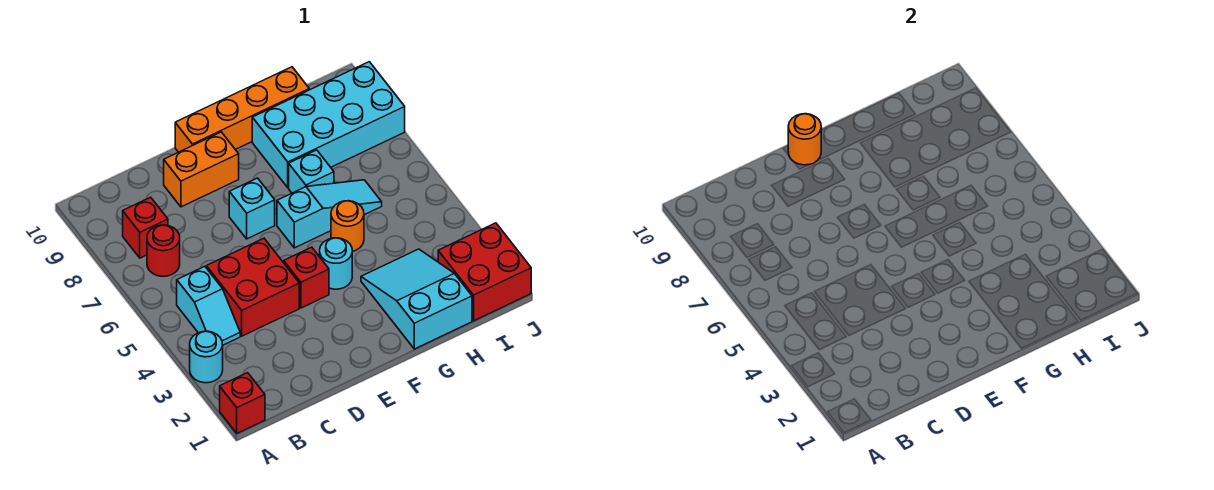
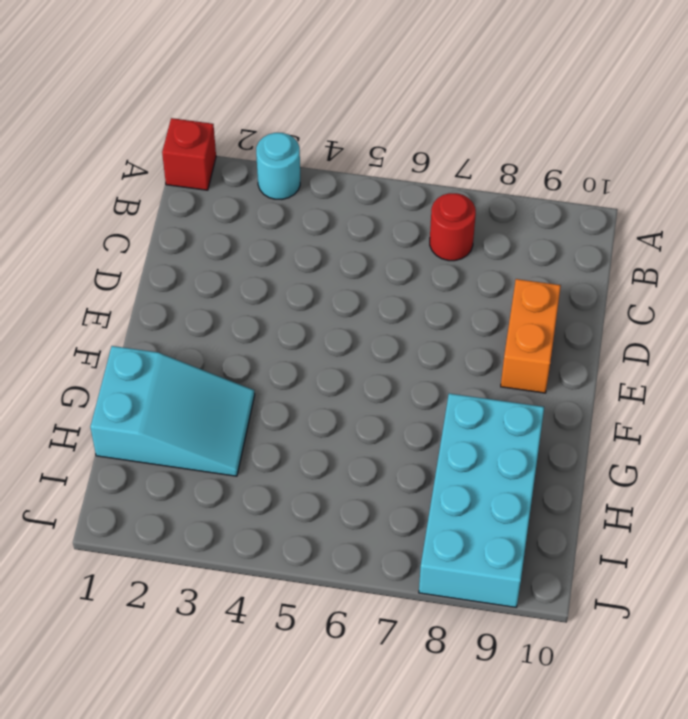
none -> cyan slope B4:B5 level 1 top 5
none -> red brick B8 level 1
none -> red brick C4:D5 level 1

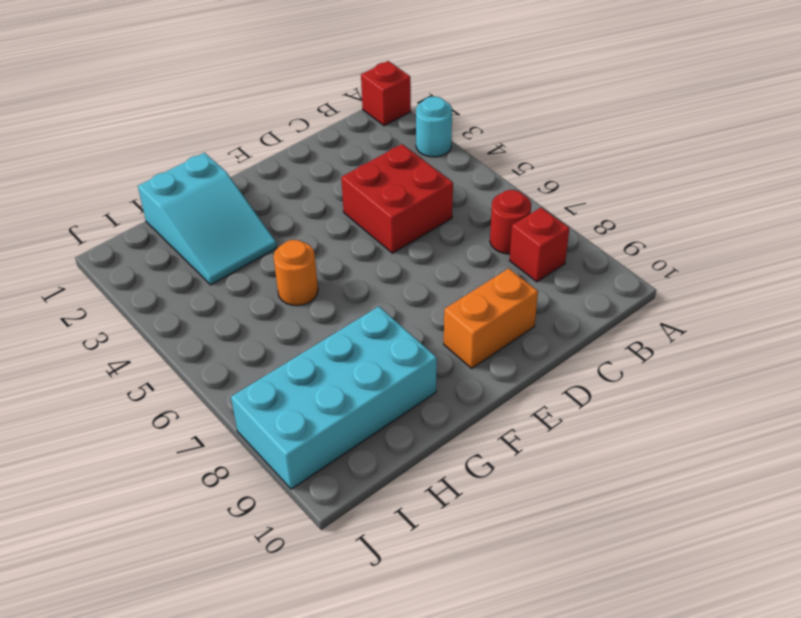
none -> cyan slope B4:B5 level 1 top 5
none -> red brick E4 level 1
none -> cyan brick E7 level 1

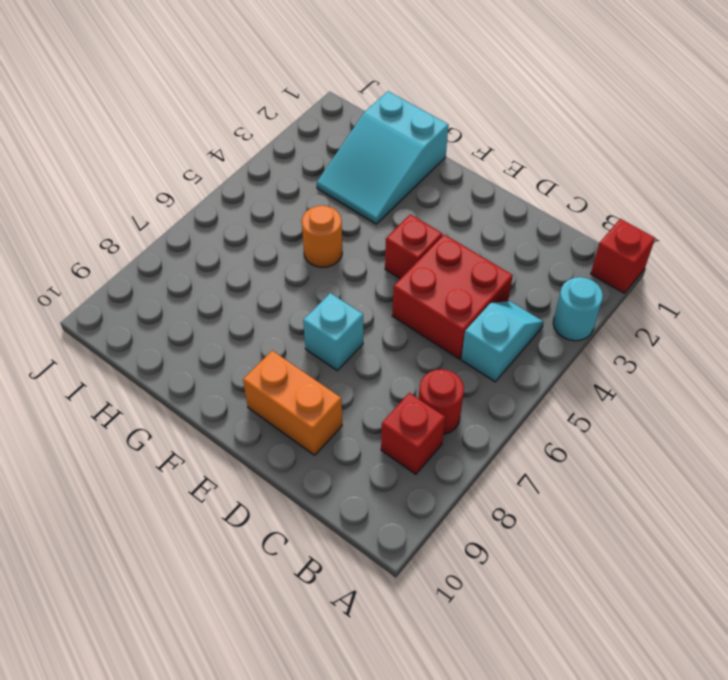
none -> orange brick E10:H10 level 1
none -> cyan round brick F4 level 1
none -> cyan slope F6:H6 level 1 top F

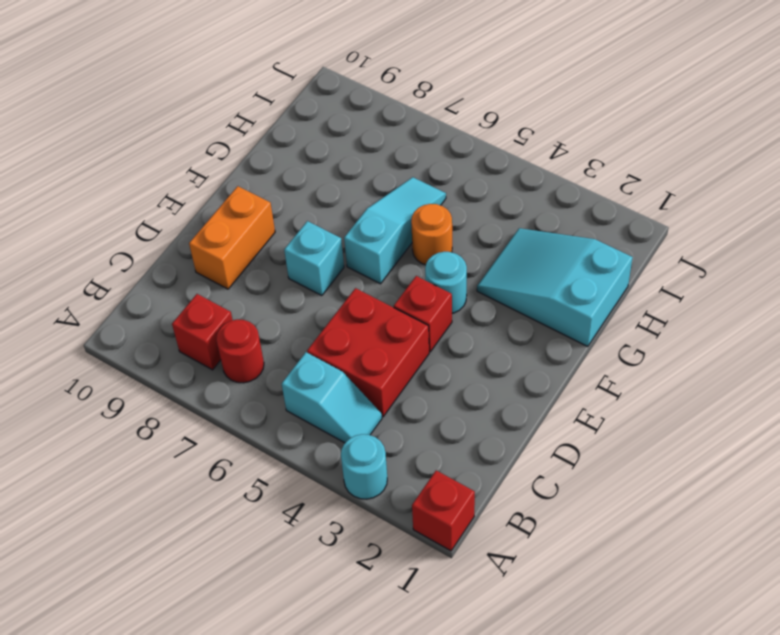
none -> orange brick E10:H10 level 1
none -> cyan brick G7 level 1
none -> cyan brick G8:J9 level 1

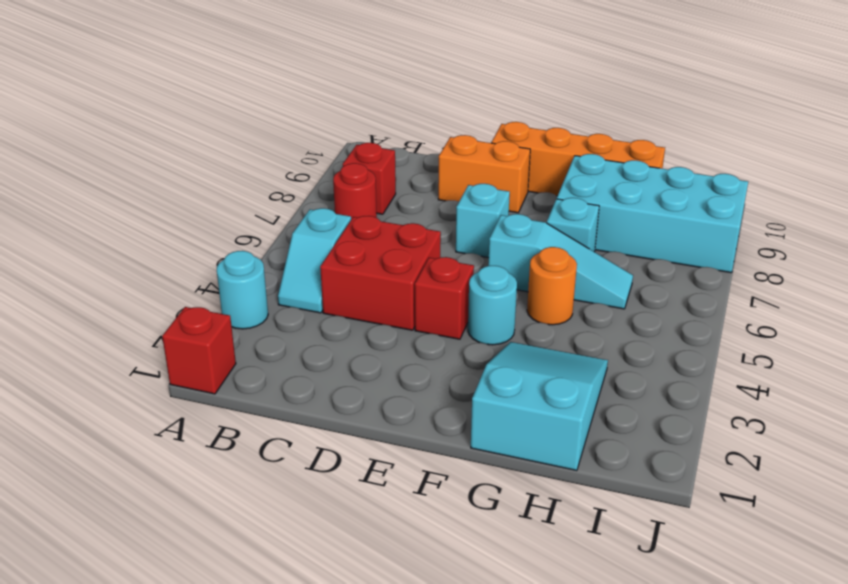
none -> red brick I1:J2 level 1
none -> orange round brick E10 level 2

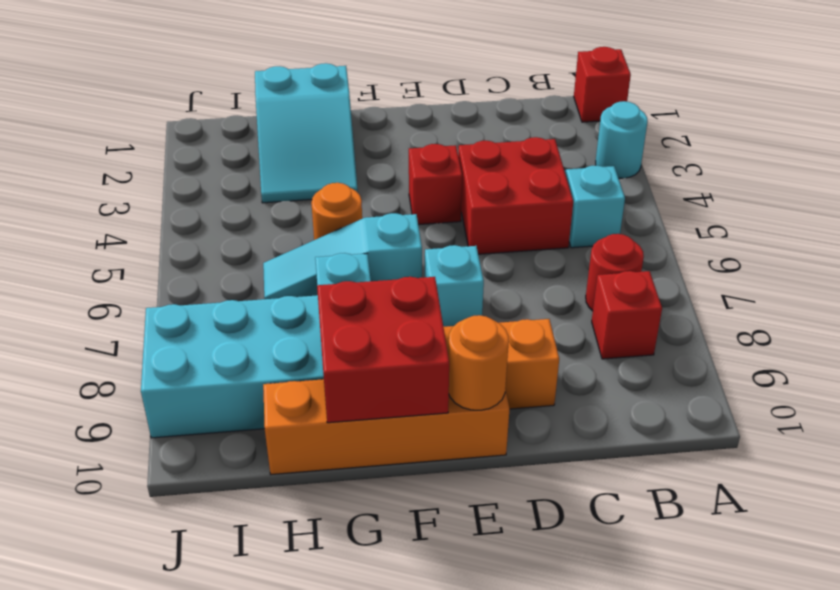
red brick F9:G10 level 2 -> red brick I1:J2 level 1
none -> cyan round brick F4 level 1

